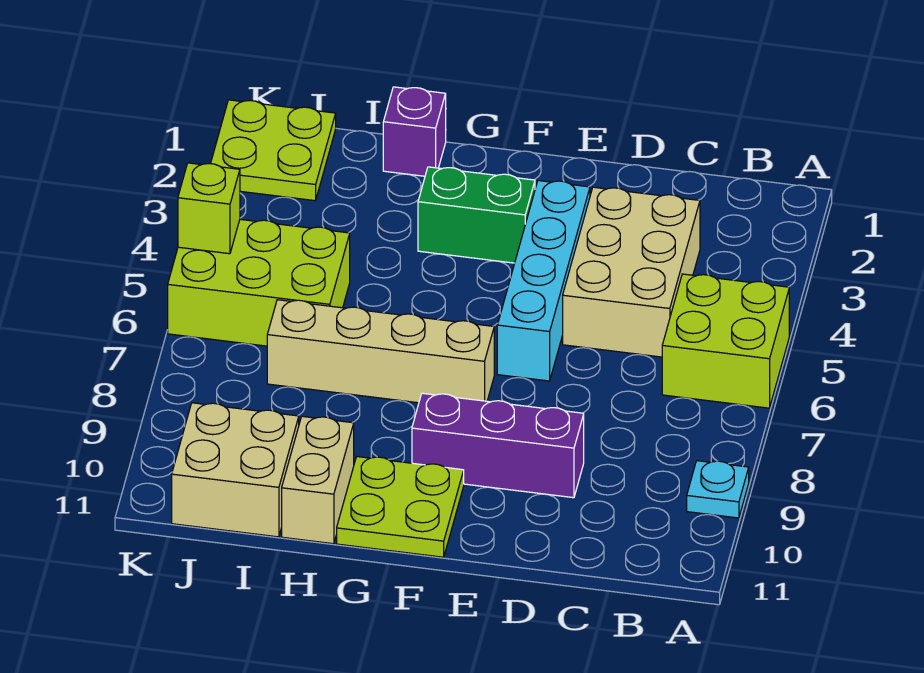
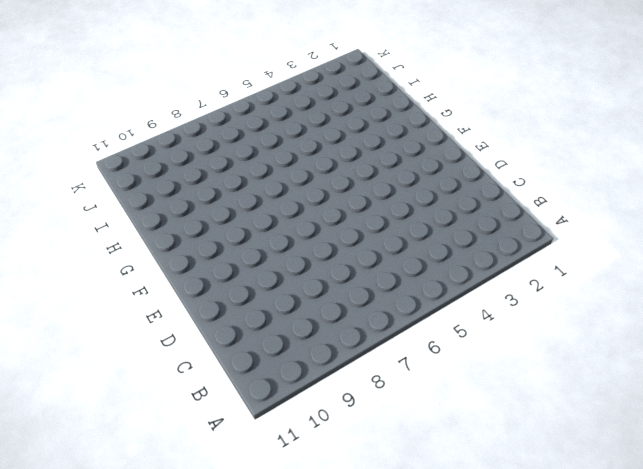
none -> lime brick A5:B6 level 1
none -> cyan plate A9 level 1
none -> tan brick C3:D5 level 1

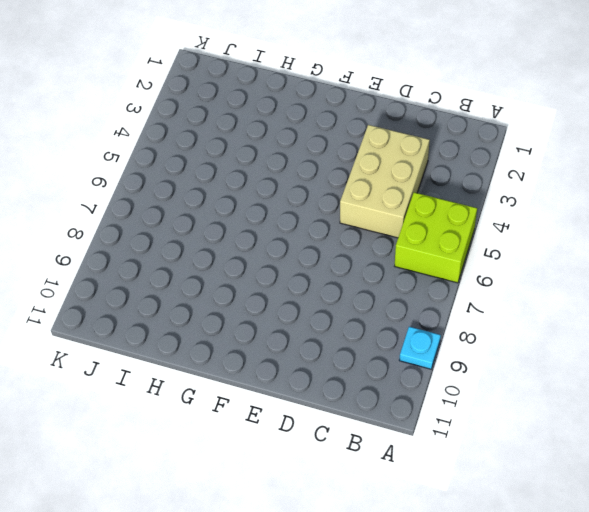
none -> purple brick D9:F9 level 1
none -> cyan brick E3:E6 level 1
none -> green brick F3:G3 level 1

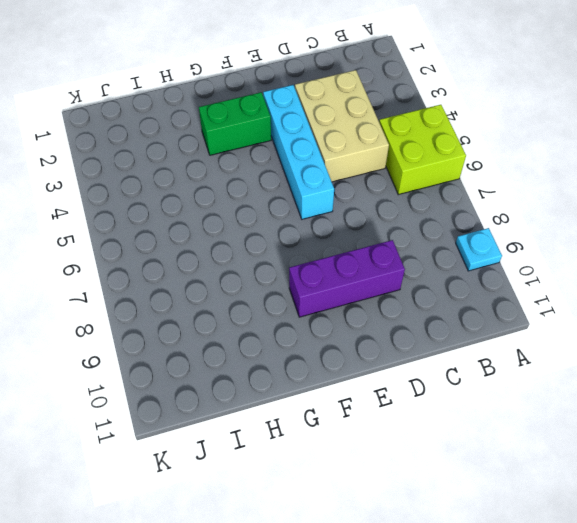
none -> tan brick F7:I7 level 1
none -> lime plate F10:G11 level 1
none -> purple brick H1 level 1

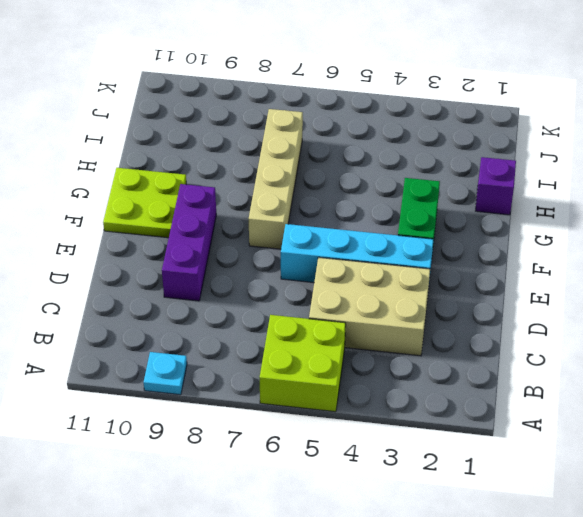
none -> tan brick H10:H11 level 1
none -> lime brick I5:K6 level 1
none -> tan brick I10:J11 level 1

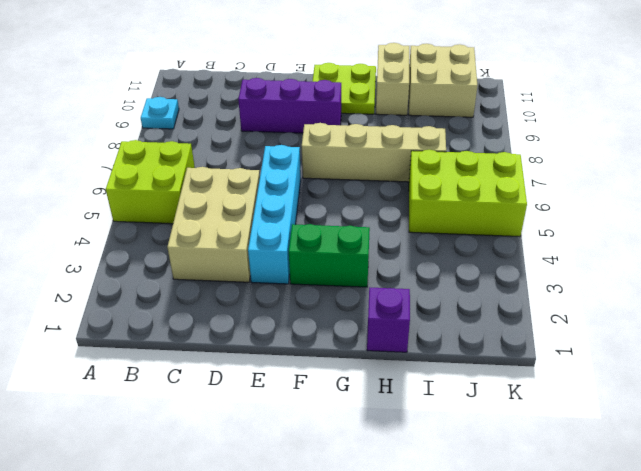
none -> lime plate J1:K2 level 1
none -> lime brick K5 level 2

